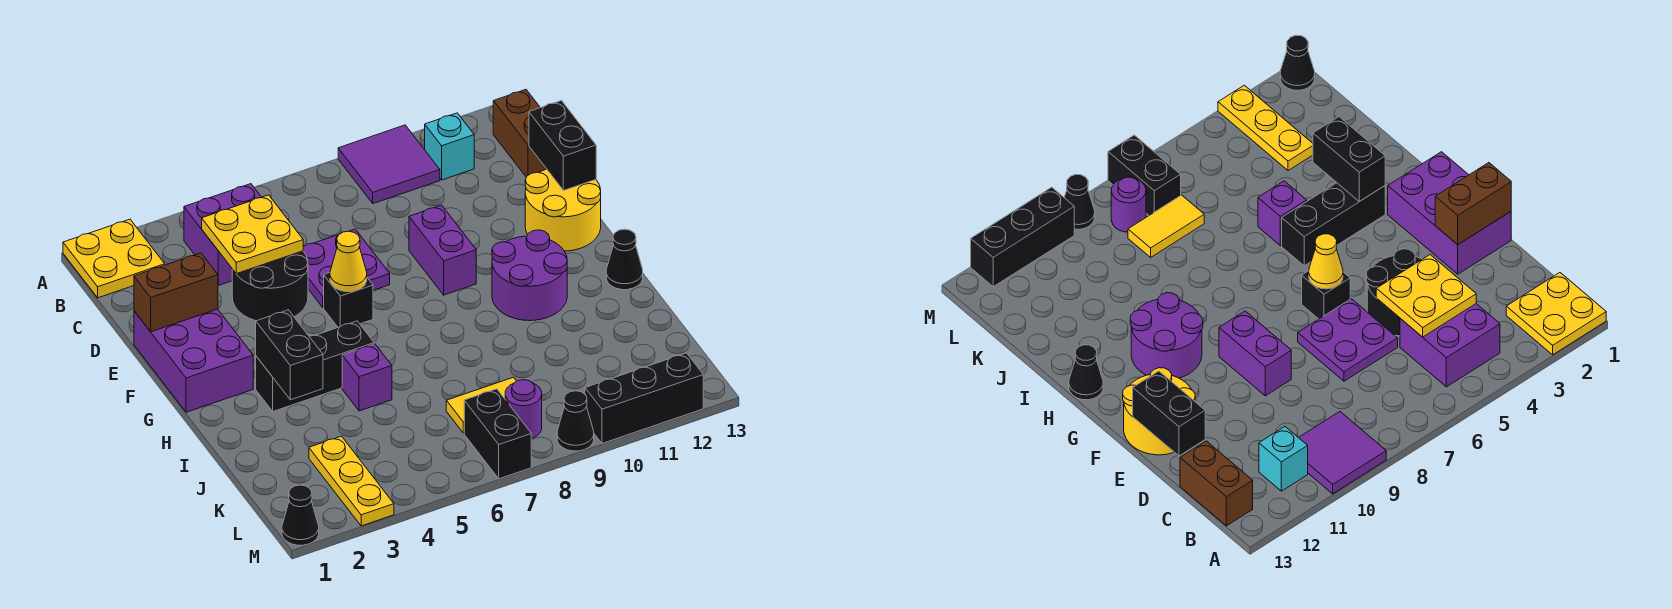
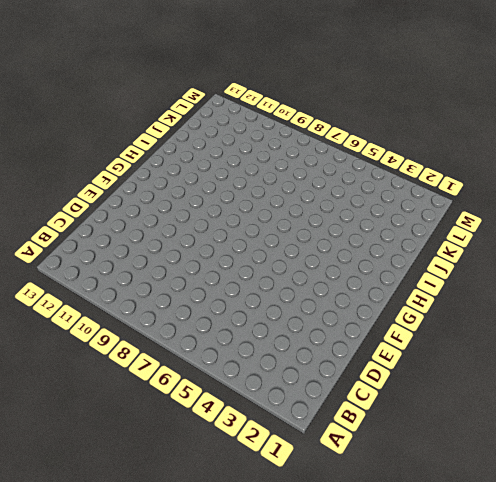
none -> yellow plate A1:B2 level 1
none -> purple tile A9:B10 level 1
none -> purple brick B4:C5 level 1

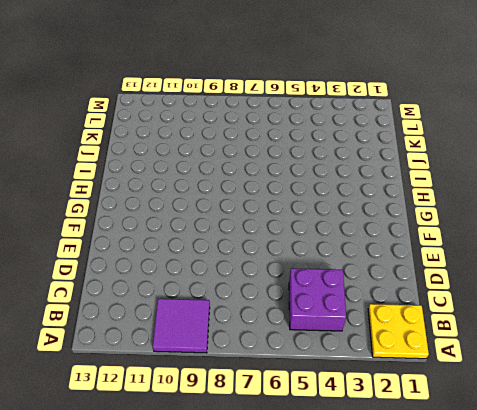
none -> cyan brick B11 level 1
none -> brown brick B13:C13 level 1
none -> black round brick D4:E5 level 1

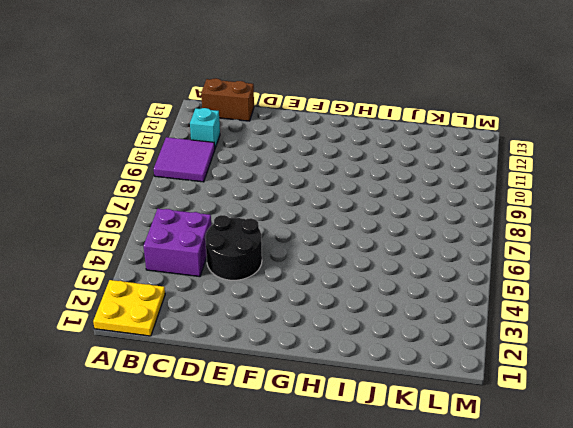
none -> purple plate D6:E7 level 1
none -> purple brick E1:G2 level 1
none -> purple brick E9:F9 level 1

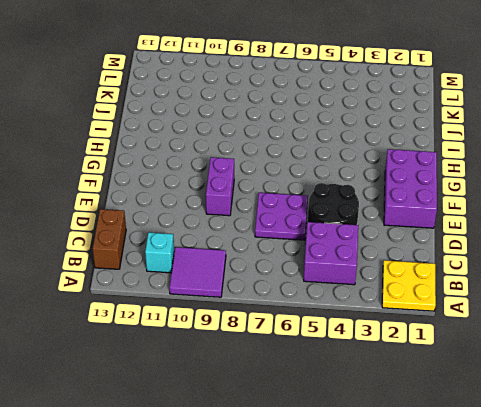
none -> yellow round brick E12:F13 level 1
none -> black brick F6 level 1
none -> purple round brick G10:H11 level 1

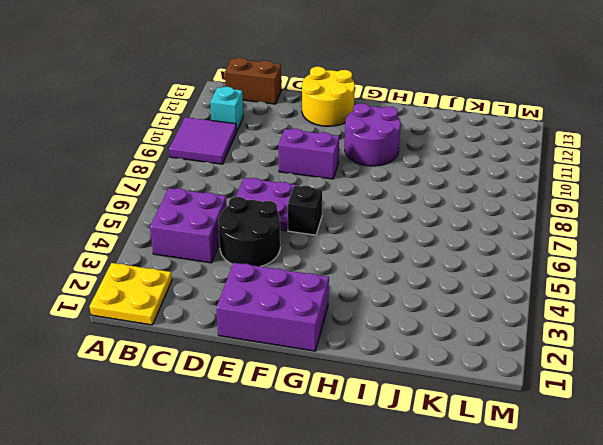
none -> black brick H3:H5 level 1
none -> black cone H13 level 1
none -> purple brick I5 level 1

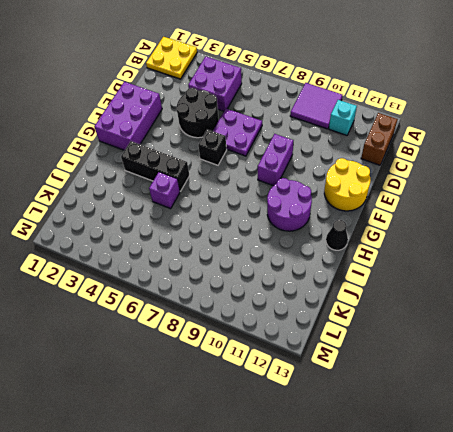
none -> yellow plate K3:M3 level 1
none -> yellow tile K7:K8 level 1
none -> black brick L7:M7 level 1

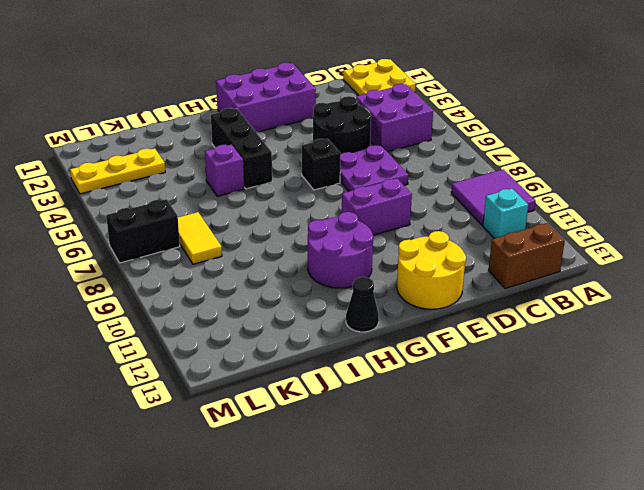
none -> purple round brick L8 level 1
none -> black cone M1 level 1
none -> black cone M9 level 1

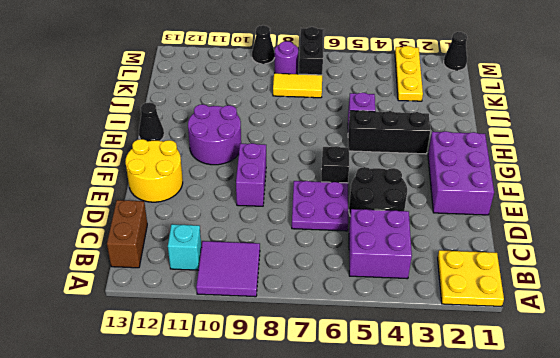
none -> black brick M10:M12 level 1
none -> yellow plate C4:D5 level 2
none -> black brick D13:E13 level 2

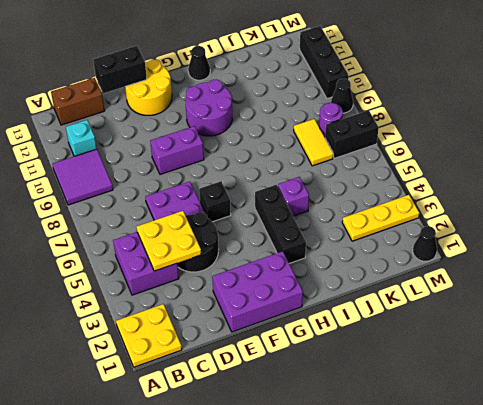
none -> brown brick E1:E2 level 2
none -> yellow cone F6 level 2
none -> black brick H3:I3 level 2

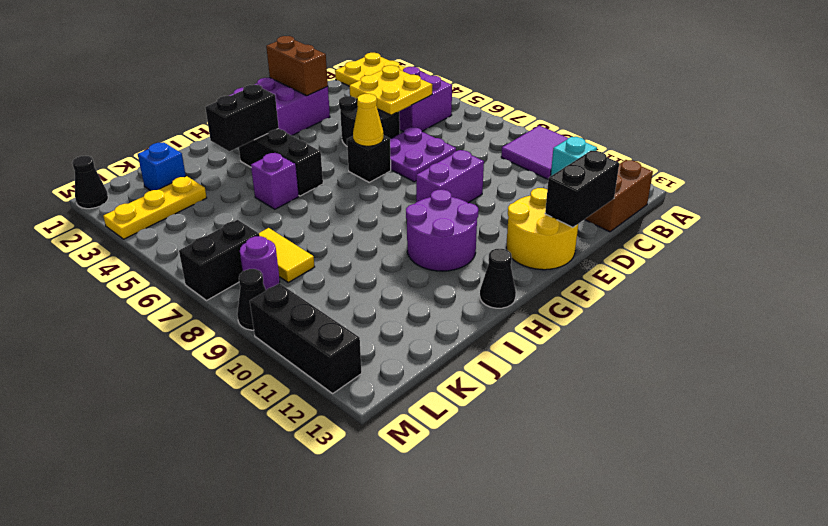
blue brick K2 level 1 -> none

